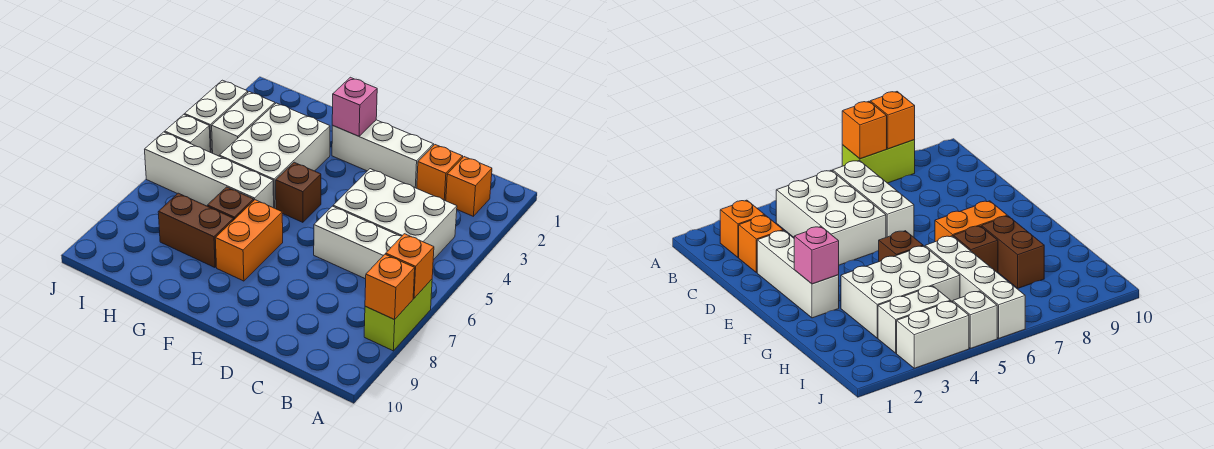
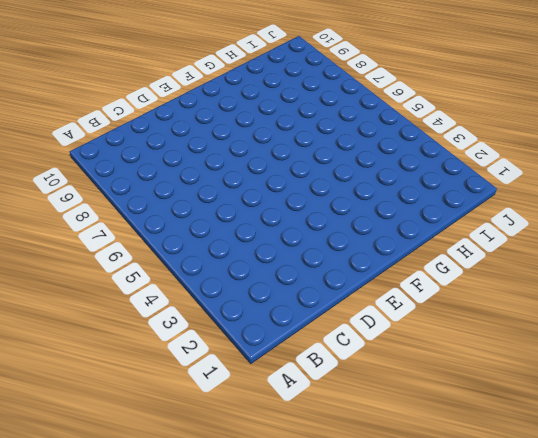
none -> lime brick A7:A8 level 1
none -> orange brick B2 level 1
none -> white brick B4:D5 level 1

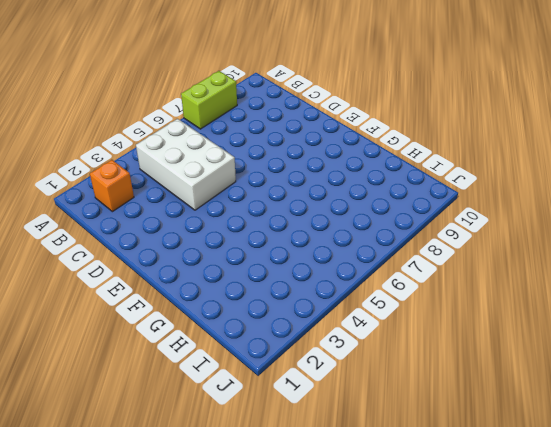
none -> white brick B6:D6 level 1
none -> orange brick C2 level 1
none -> white brick D2:F2 level 1

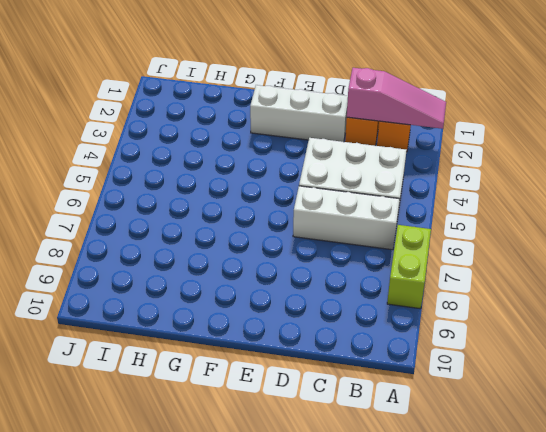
pink slope A2:C2 level 2 top C -> none
none -> brown brick F5 level 1
none -> orange brick F7:F8 level 1
none -> white brick G3:H5 level 1

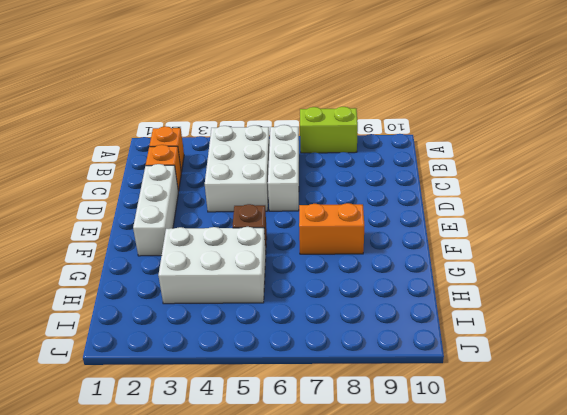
none -> white brick G6:J6 level 1
none -> brown brick G7 level 1
none -> brown brick G8:H8 level 1

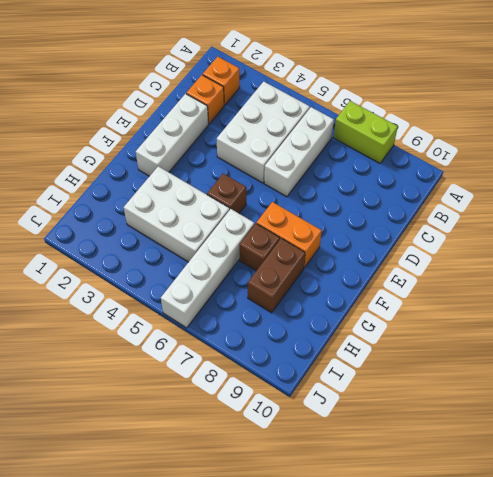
none -> white brick I3:I4 level 1
none -> white brick J3:J4 level 1
none -> white brick J5 level 1

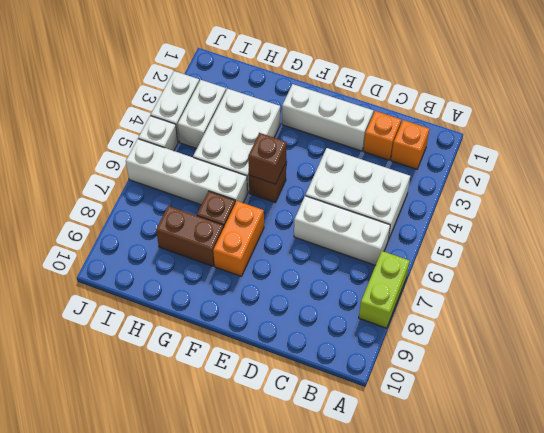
brown brick F5 level 2 -> none
none -> orange brick A7 level 2
none -> orange brick A8 level 2
none -> pink brick F2 level 2

